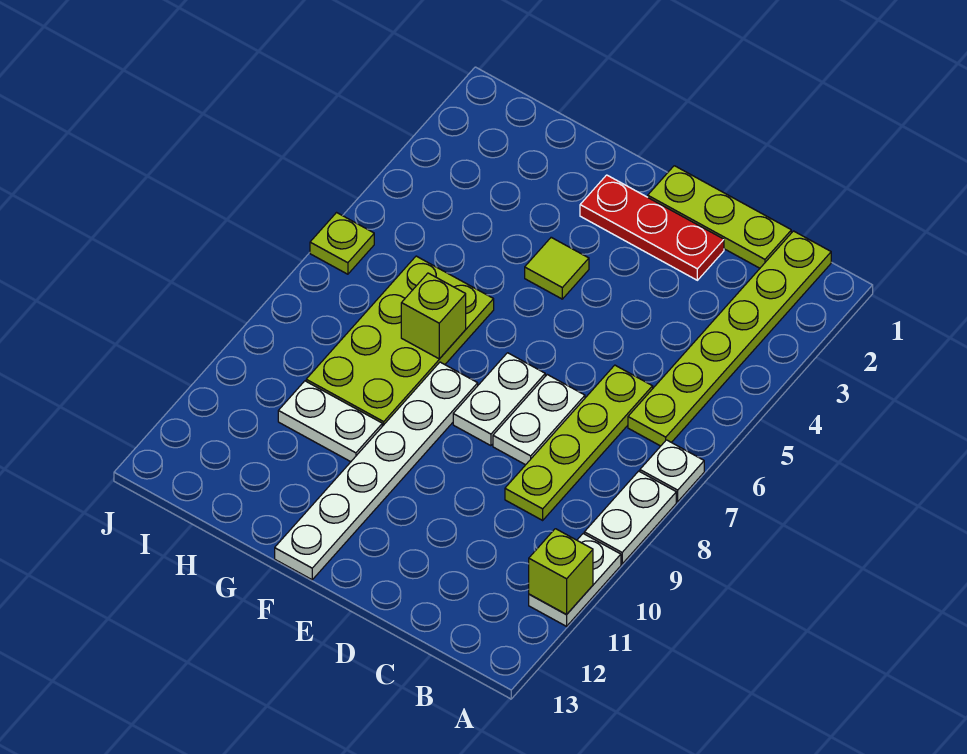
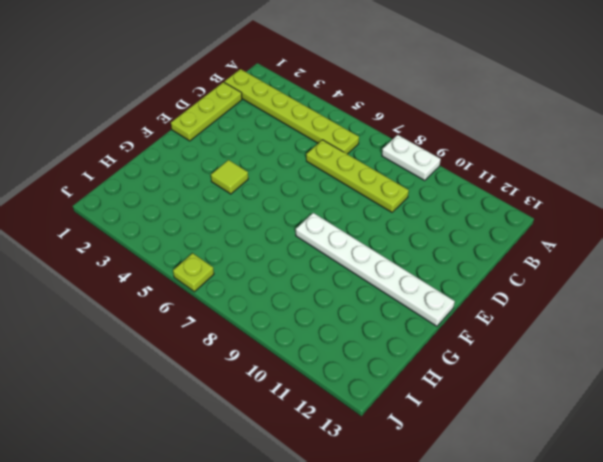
none -> white plate A7 level 1
none -> white plate A10:A11 level 1
none -> red plate D2:F2 level 1

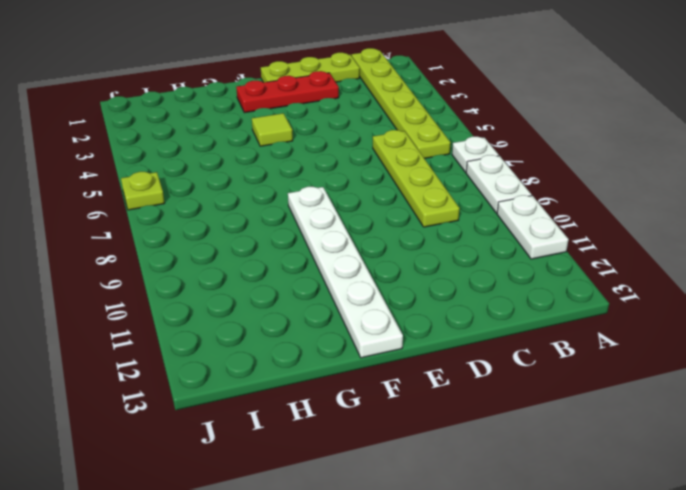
none -> white plate D7:D8 level 1
none -> white plate E7:E8 level 1
none -> lime plate G6:H9 level 1

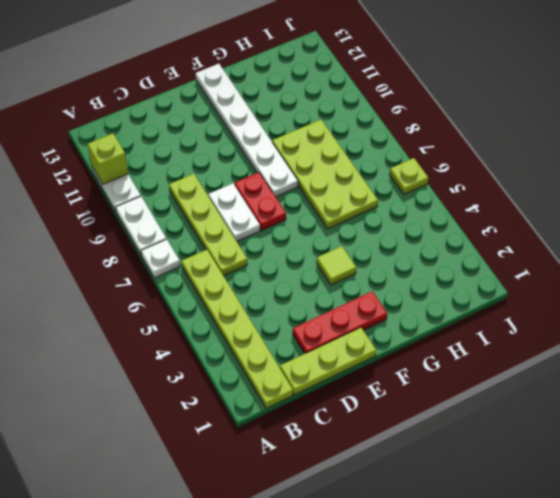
red plate E7:E8 level 1 -> white plate E7:E8 level 1
none -> white plate G10:H10 level 1
none -> lime brick G7 level 2

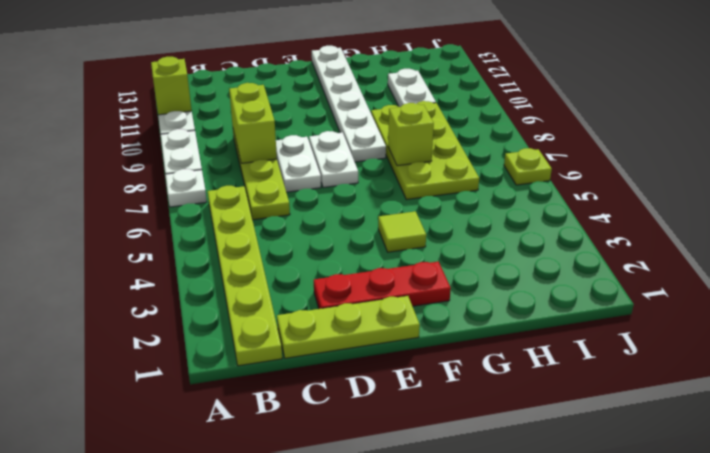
lime brick C8:C9 level 2 -> none
white plate H10:H11 level 1 -> white plate G10:H10 level 1

